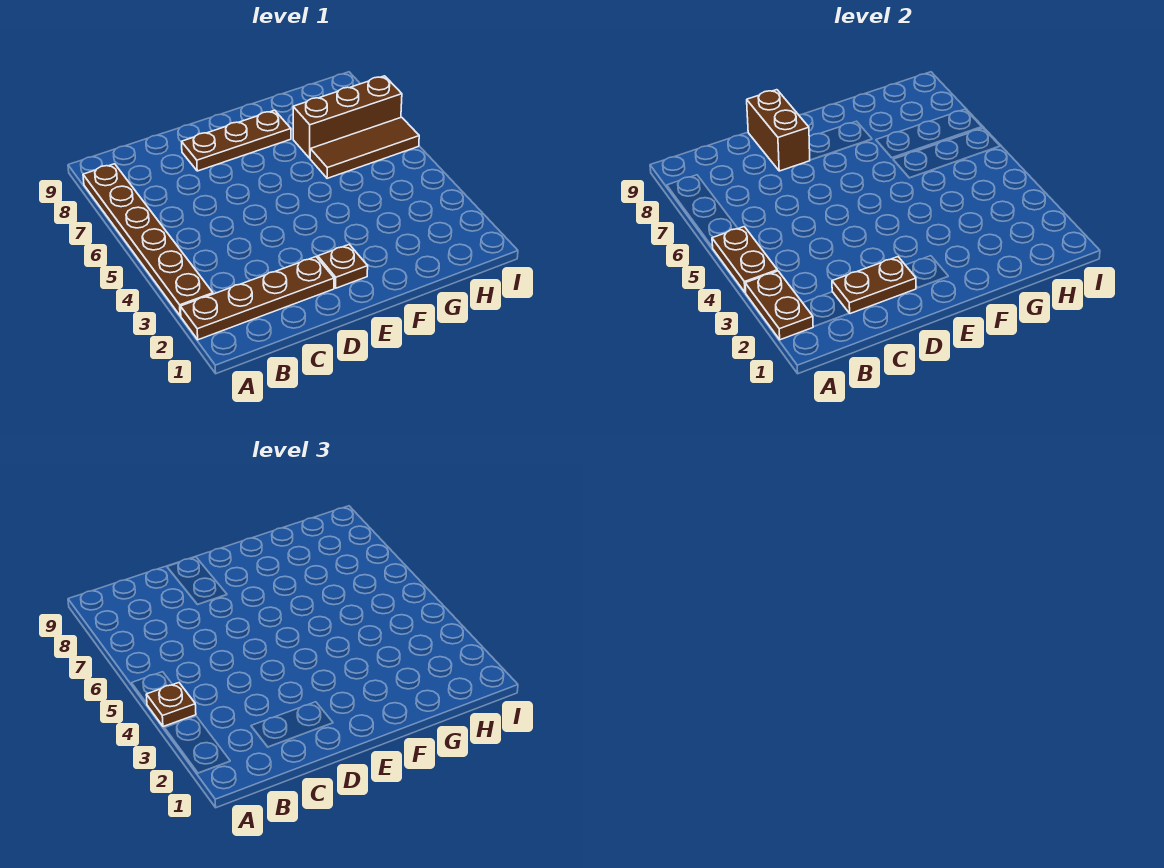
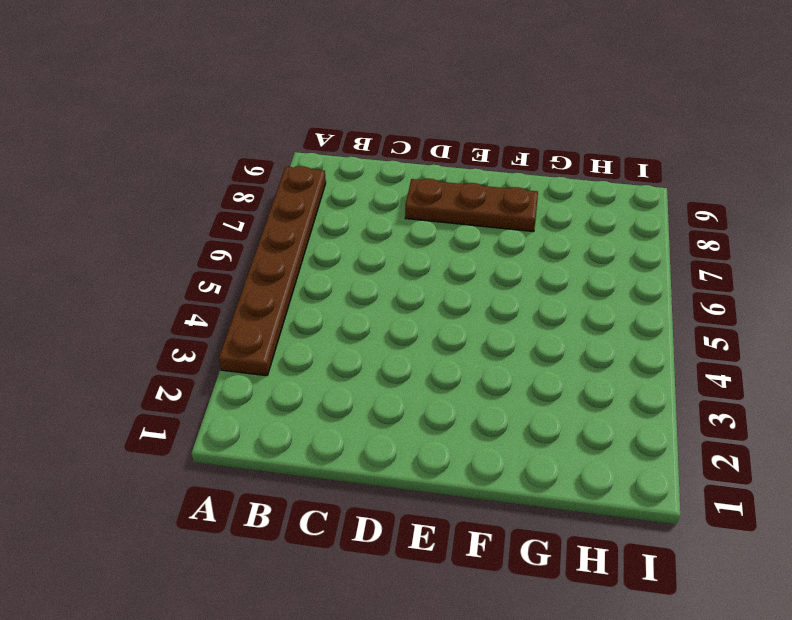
none -> brown plate A2:D2 level 1
none -> brown plate E2 level 1

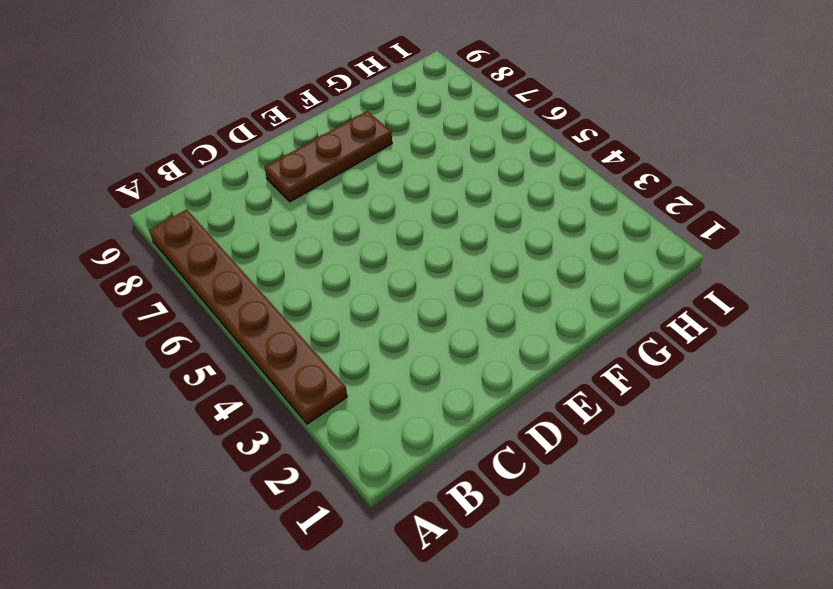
none -> brown plate A2:D2 level 1
none -> brown plate E2 level 1

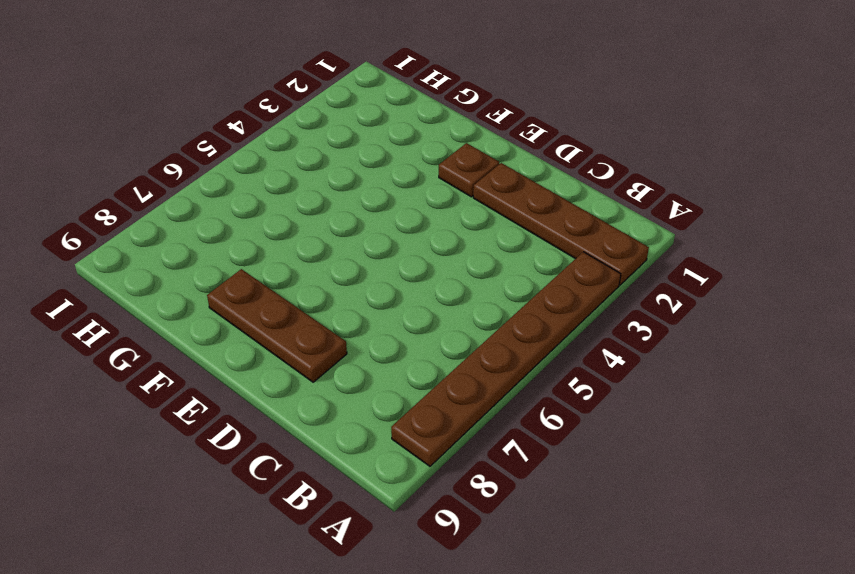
none -> brown tile G6:I6 level 1
none -> brown brick G7:I7 level 1

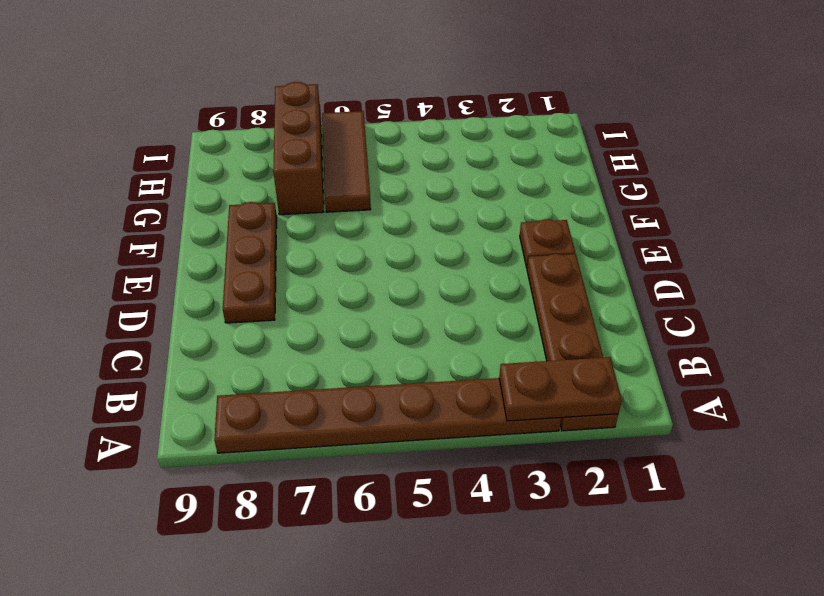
none -> brown plate A4:A5 level 2
none -> brown plate C2:D2 level 2

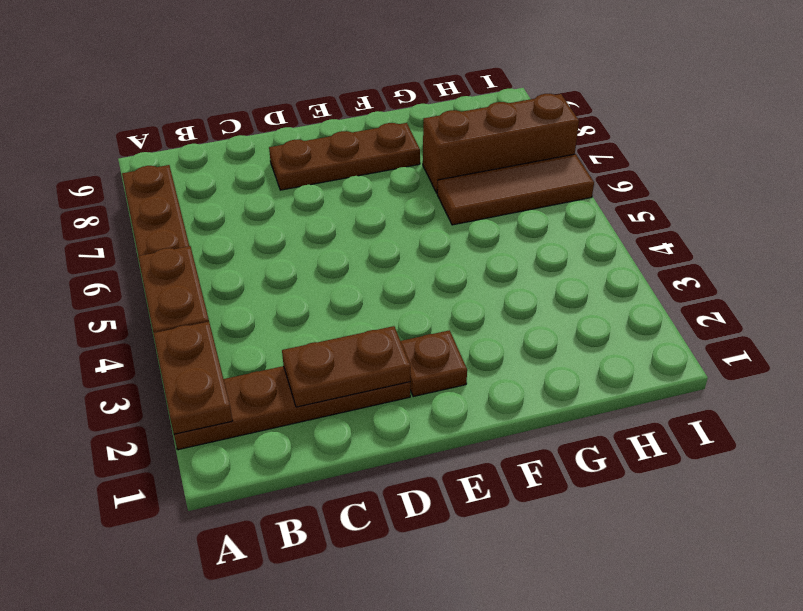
none -> brown brick D8:D9 level 2
none -> brown plate A4 level 3

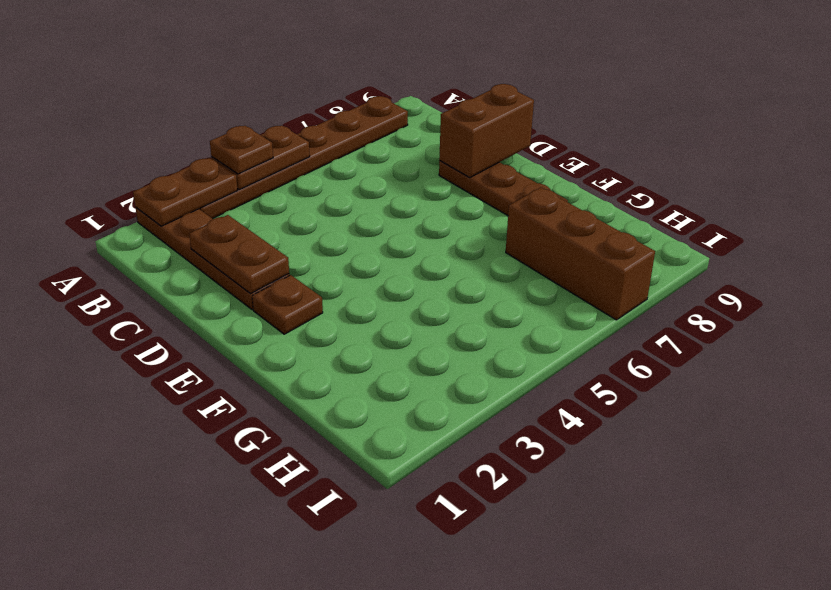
none -> brown tile G6:I6 level 1

